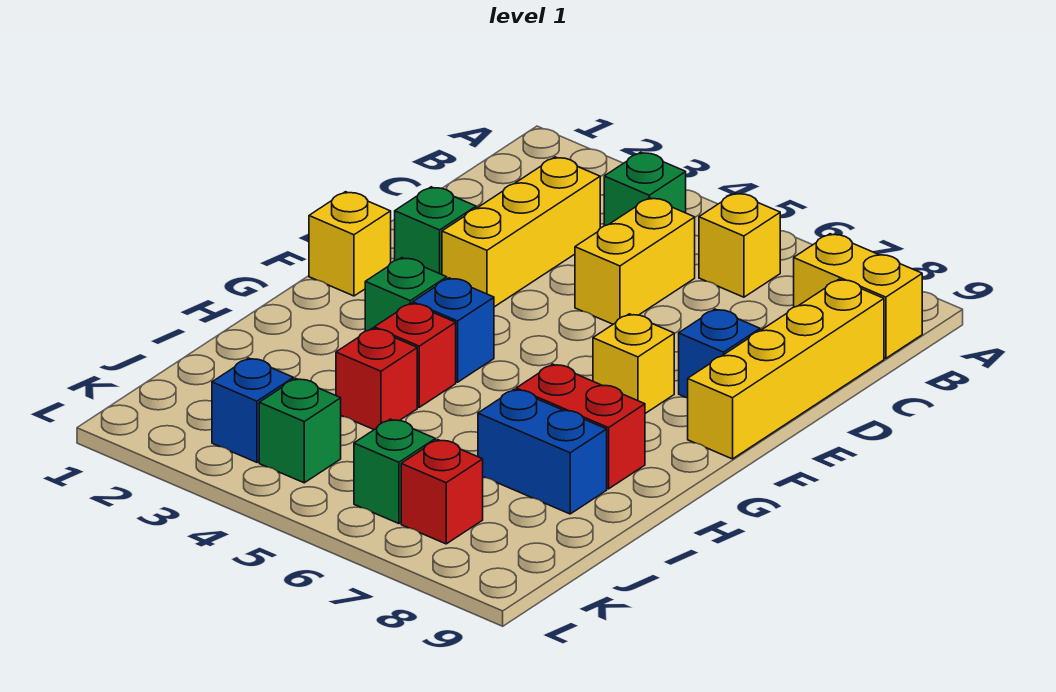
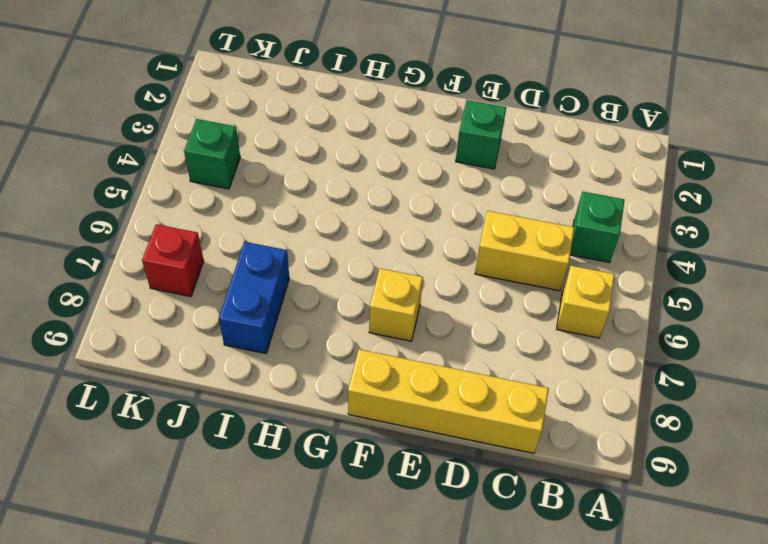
none -> yellow brick B8:B9 level 1
none -> yellow brick C3:E3 level 1
none -> blue brick E8 level 1

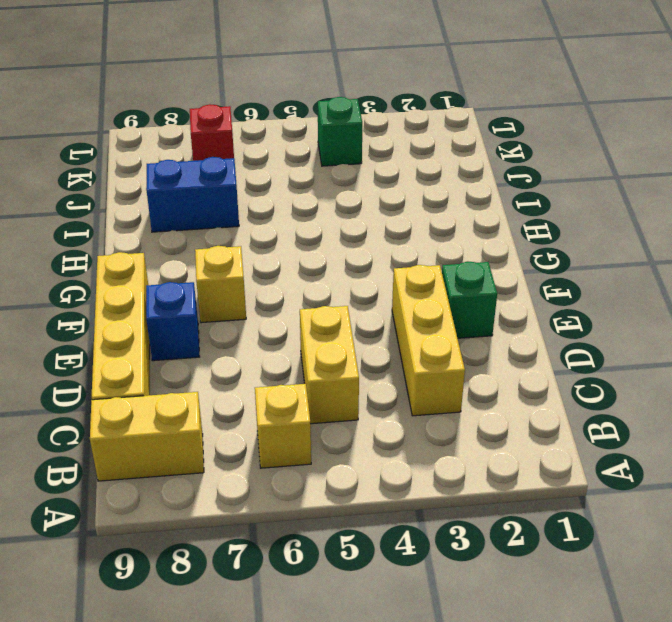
none -> green brick B4 level 1
none -> yellow brick F1 level 1
none -> green brick G3 level 1

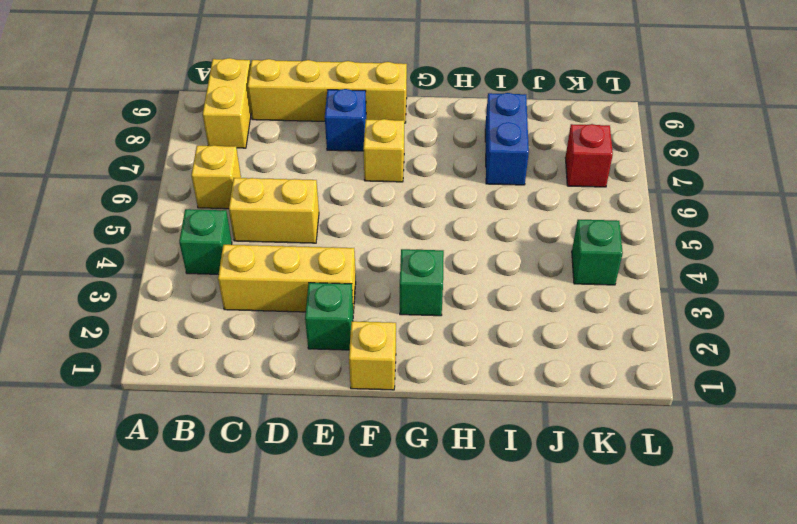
none -> blue brick G4 level 1
none -> red brick H4 level 1
none -> red brick H7:H8 level 1

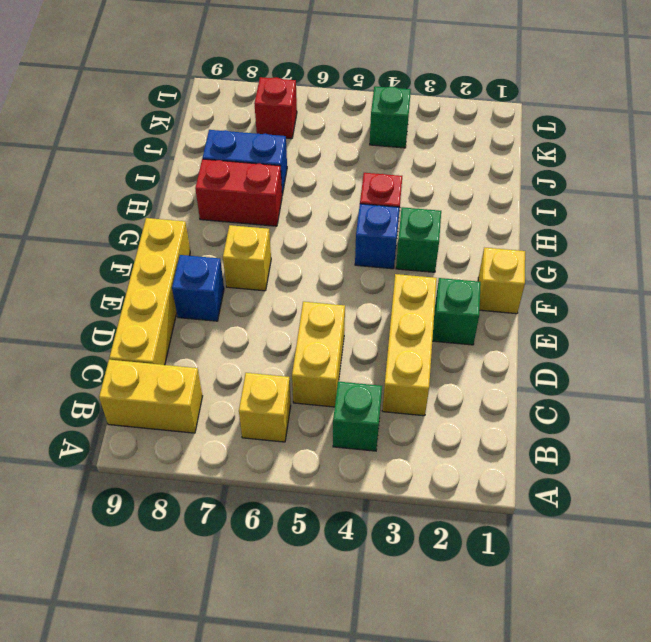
none -> red brick I4 level 1
none -> blue brick K3 level 1
none -> green brick K6 level 1

